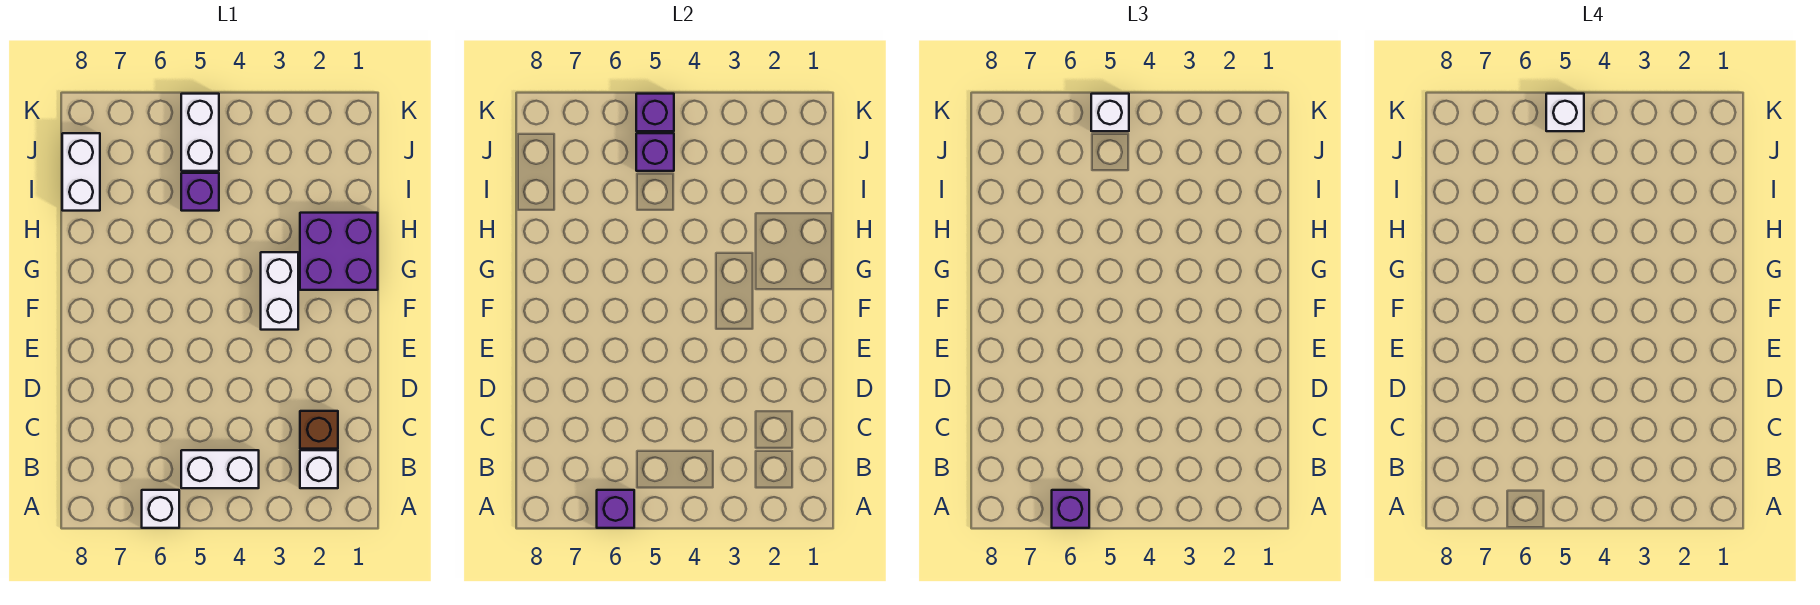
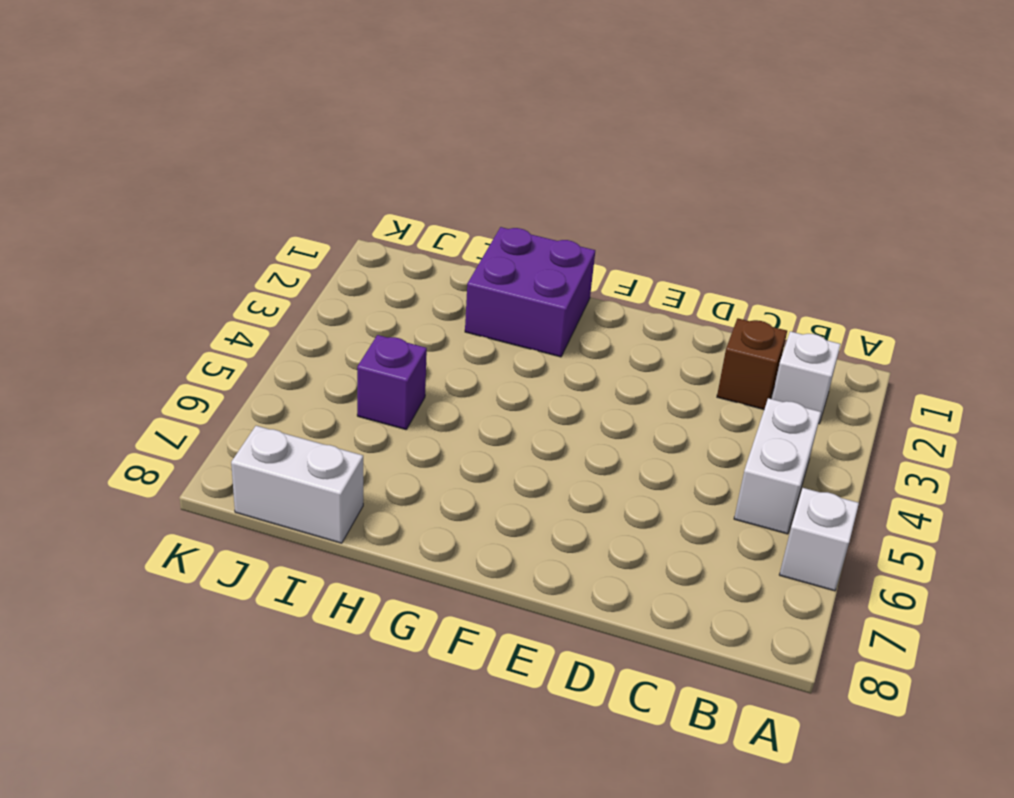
none -> white brick F3:G3 level 1
none -> white brick J5:K5 level 1
none -> purple brick A6 level 2

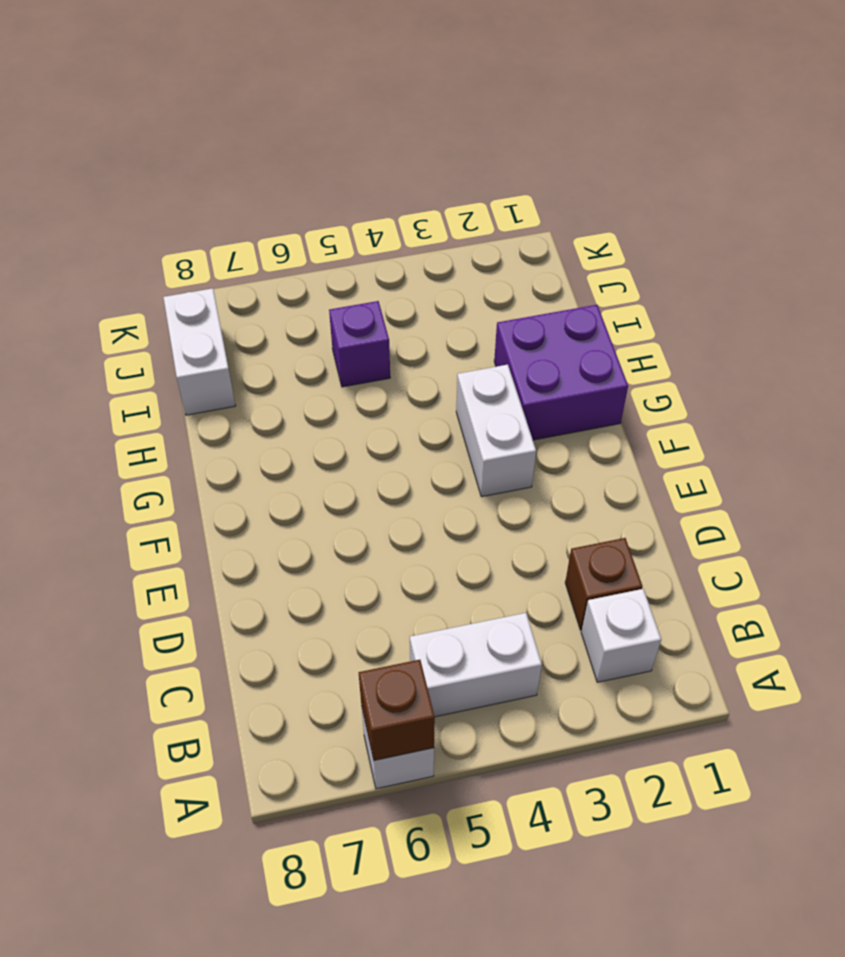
brown brick A6 level 2 -> purple brick A6 level 2
none -> white brick J5:K5 level 1
none -> purple brick J5 level 2
none -> purple brick K5 level 2

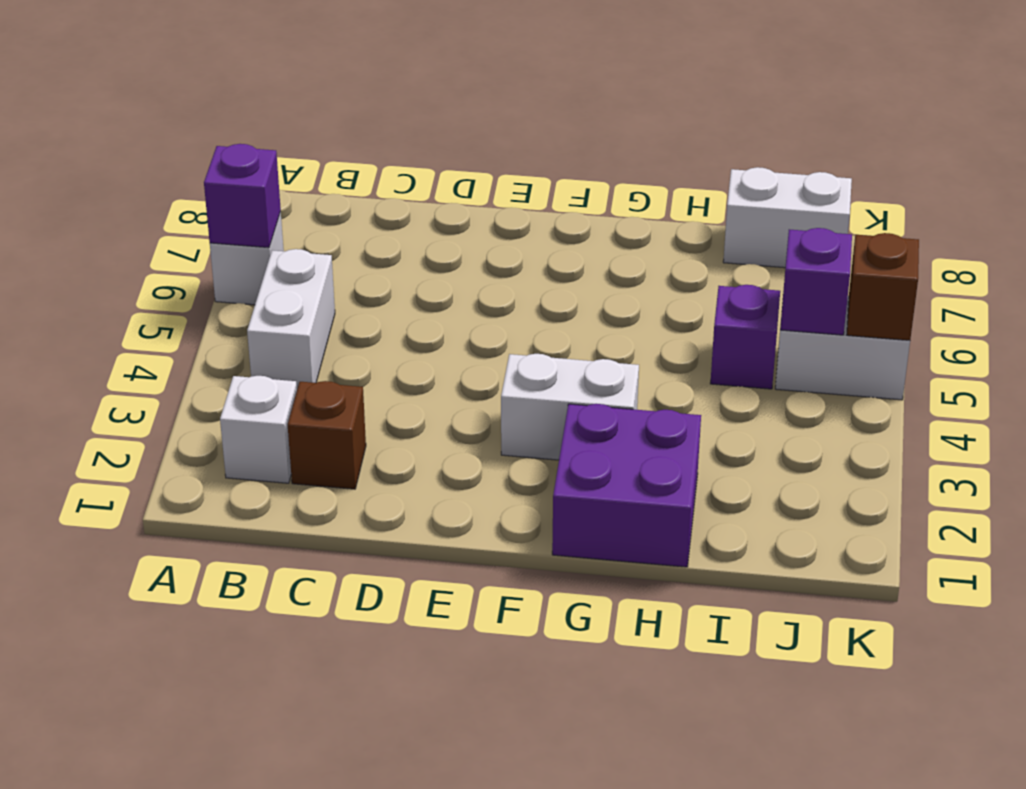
brown brick K5 level 2 -> purple brick K5 level 2
none -> purple brick A6 level 3
none -> white brick K5 level 3
none -> white brick K5 level 4

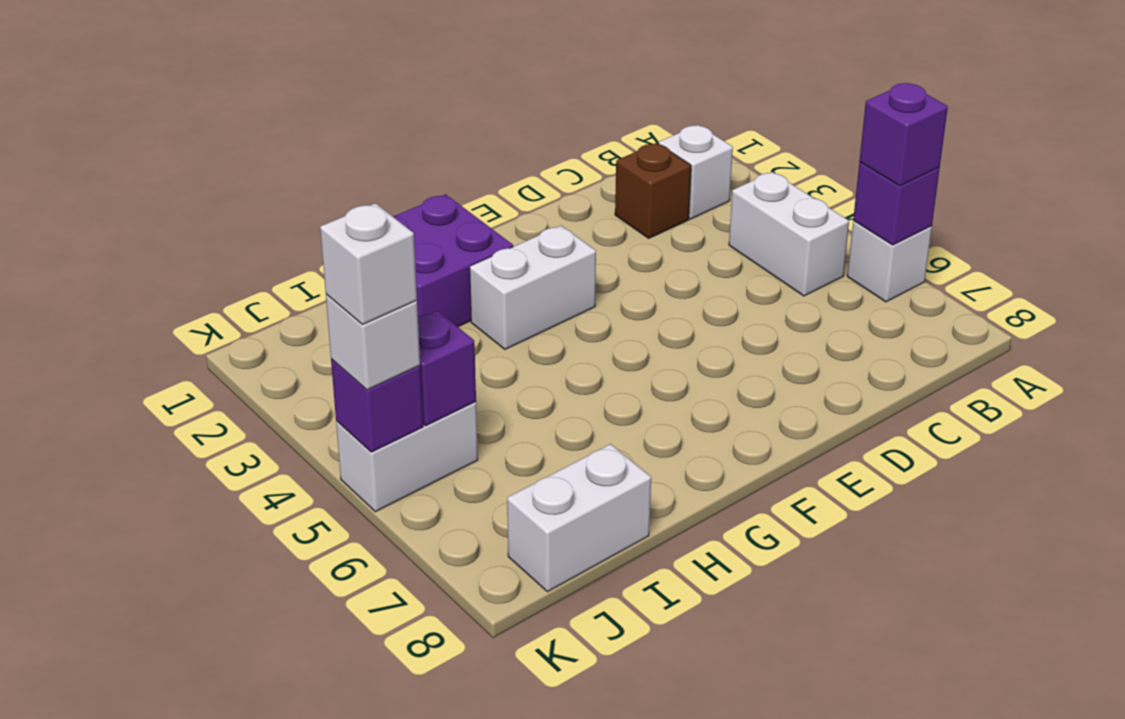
none -> purple brick I5 level 1

